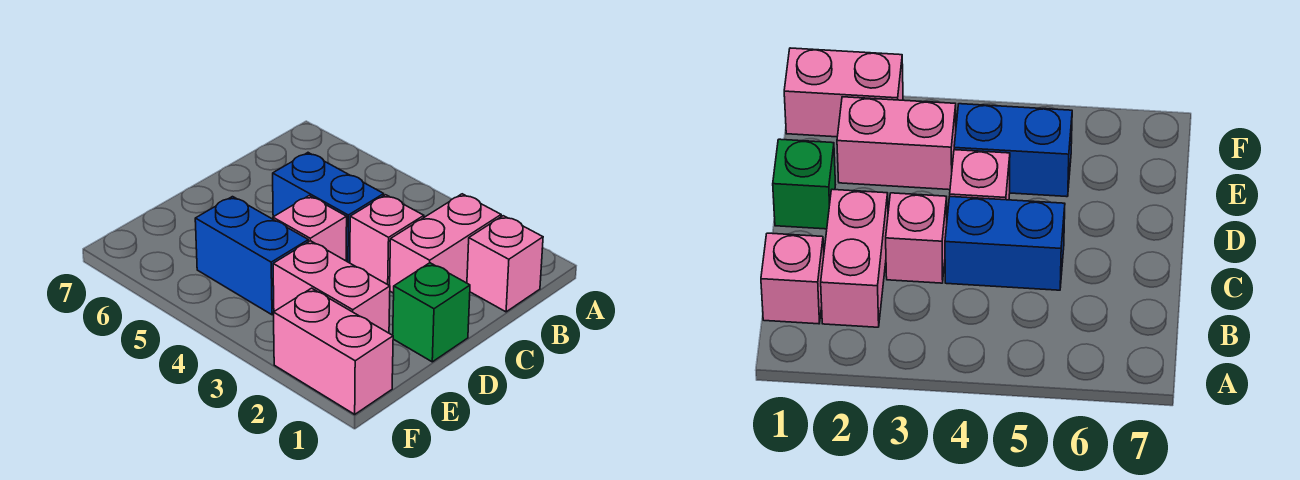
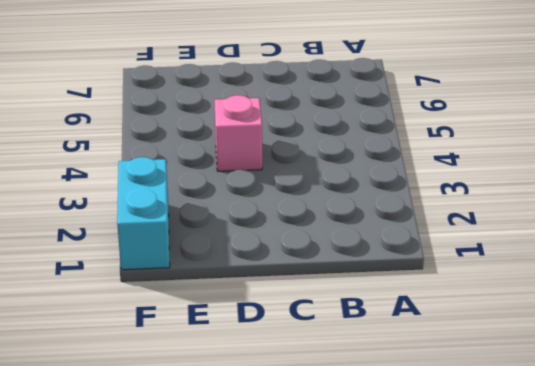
cyan brick F1:F2 level 1 -> pink brick F1:F2 level 1
none -> pink brick B1 level 1
none -> pink brick B2:C2 level 1

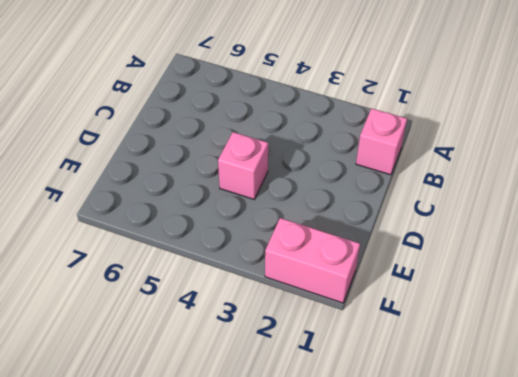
none -> pink brick B2:C2 level 1
none -> pink brick C3 level 1

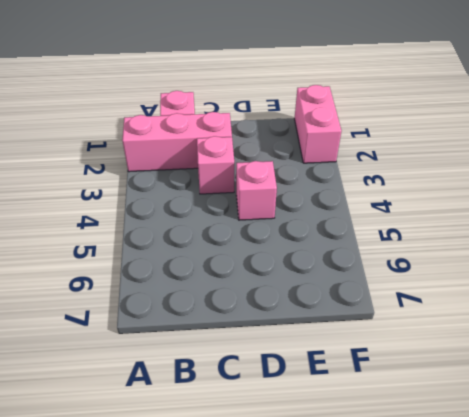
pink brick A2:C2 level 1 -> pink brick B2:C2 level 1
none -> blue brick C4:C5 level 1
none -> green brick D1 level 1

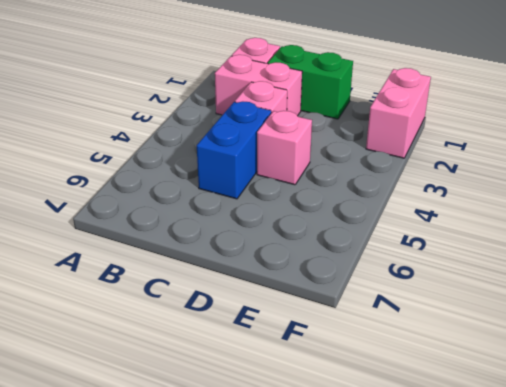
green brick C1:D1 level 1 -> green brick D1 level 1
none -> pink brick E2:E3 level 1
none -> blue brick E4:E5 level 1

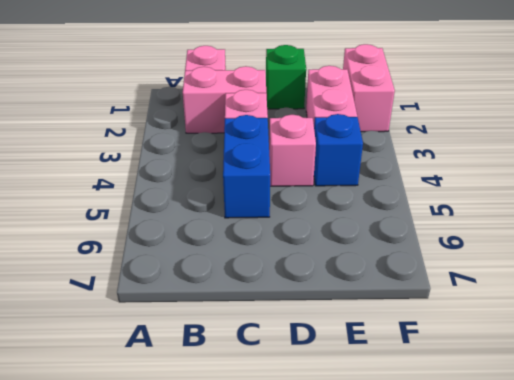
blue brick E4 level 1 -> blue brick E4:E5 level 1

